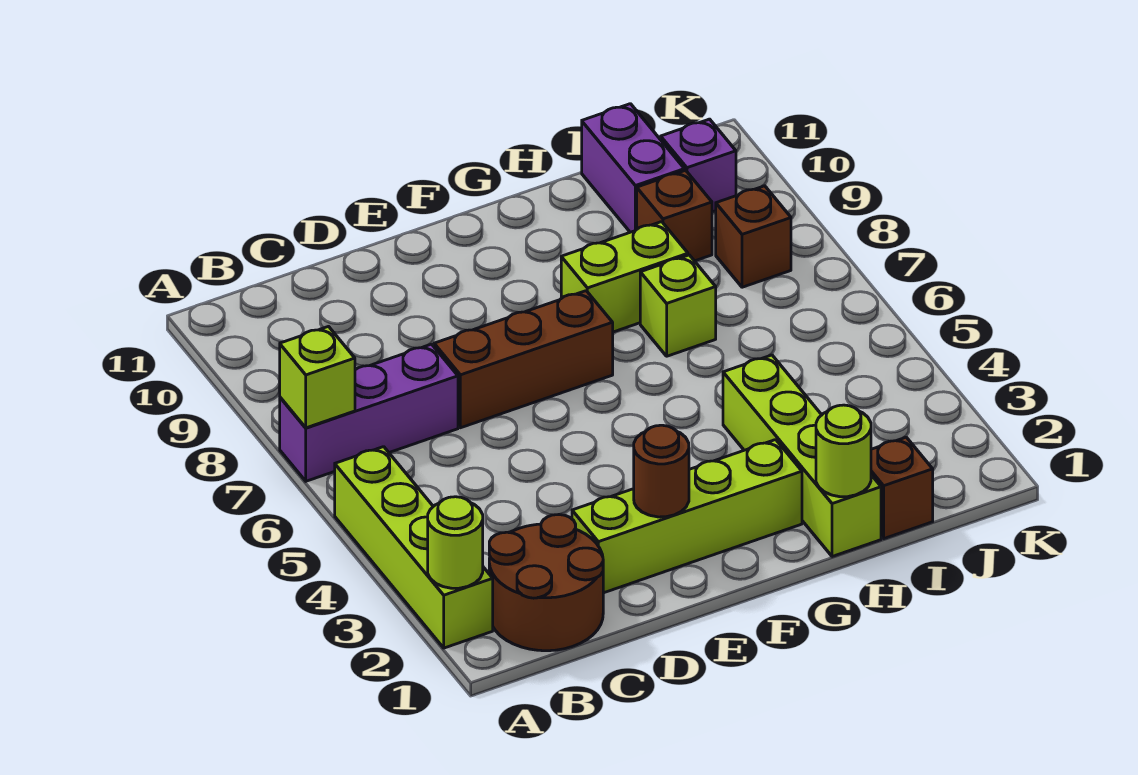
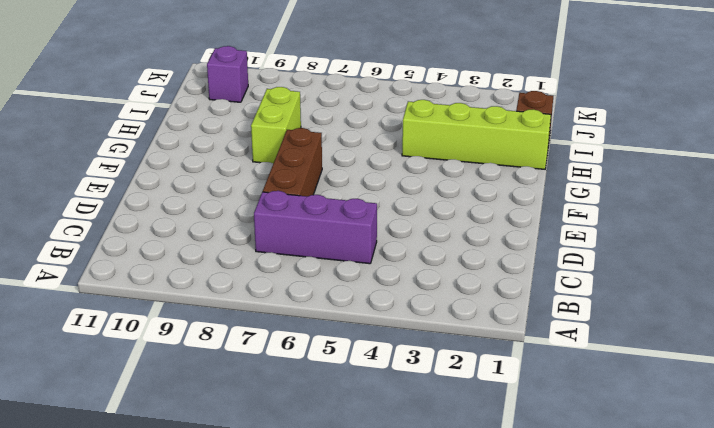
purple brick C5:C7 level 1 -> purple brick A7:C7 level 1
none -> lime brick A2:A5 level 1
none -> brown round brick B1:C2 level 1
none -> lime brick D2:G2 level 1

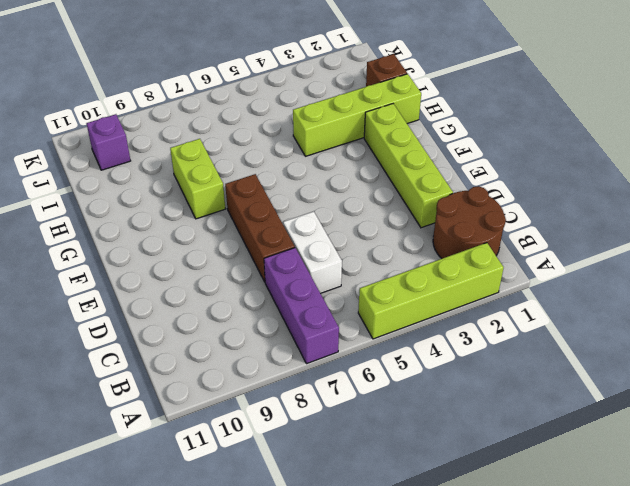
white brick C6:D6 level 1 -> none
none -> lime brick H7 level 1
none -> brown brick I9 level 1
none -> purple brick I10:I11 level 1

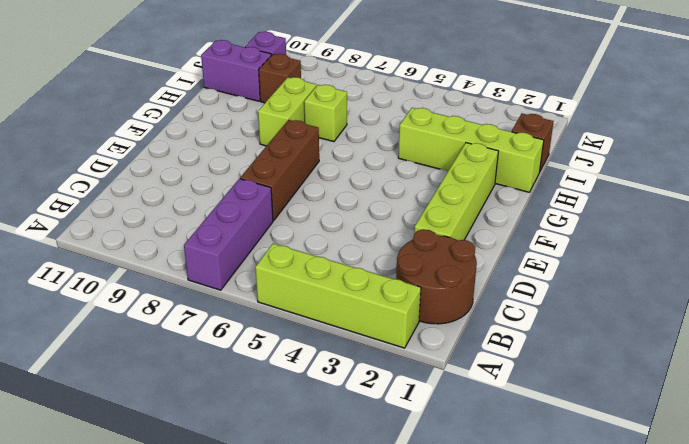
none -> brown brick J8 level 1
none -> lime round brick A2 level 2
none -> lime brick A7 level 2

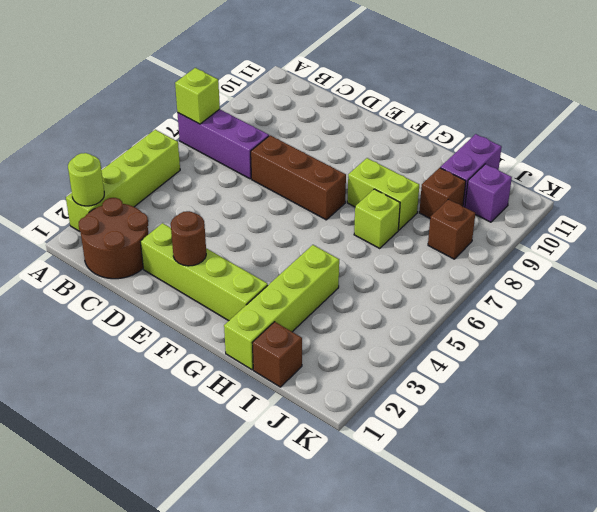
none -> lime round brick H1 level 2

